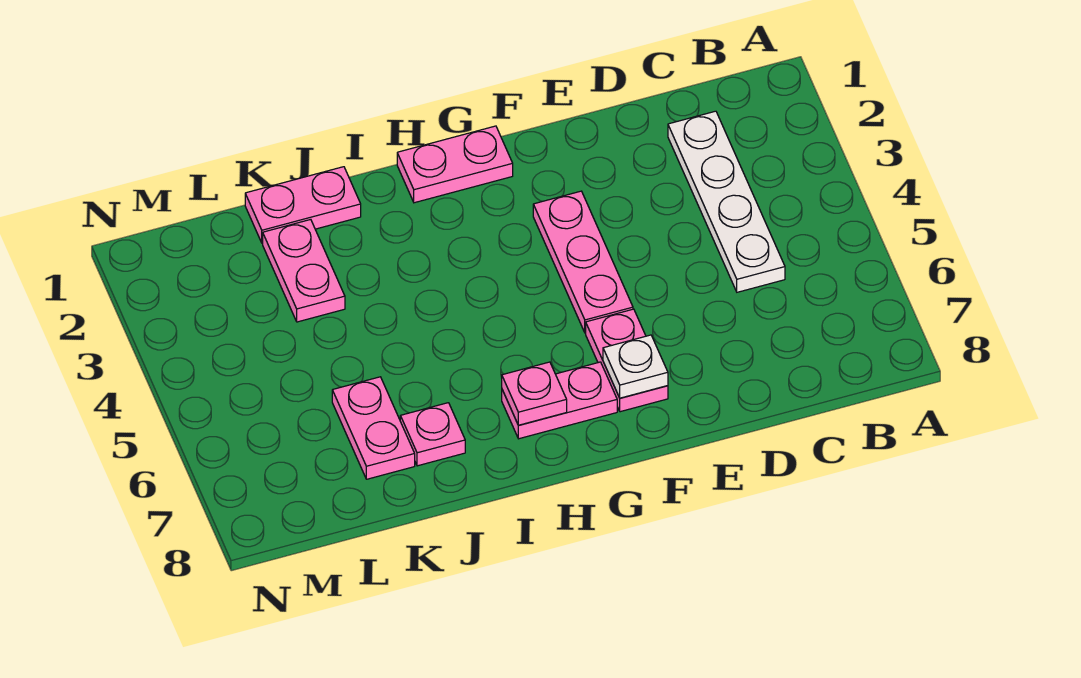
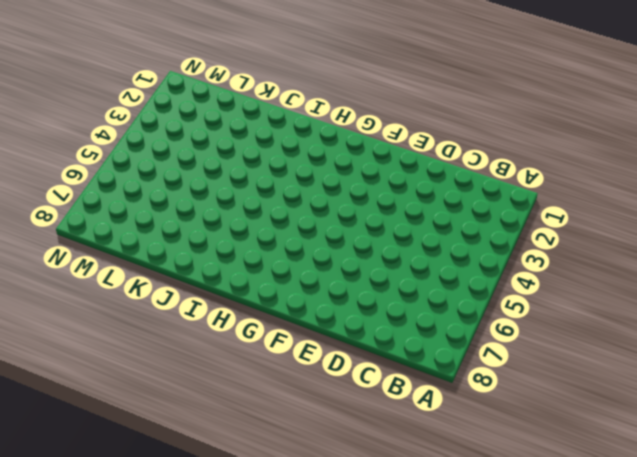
none -> white plate C2:C5 level 1
none -> pink plate F3:F5 level 1

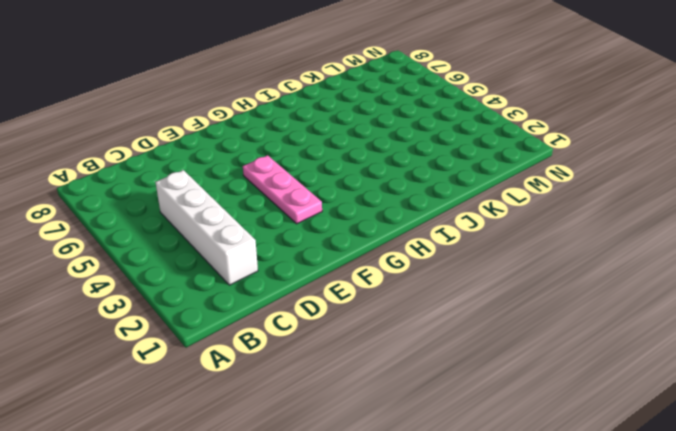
white brick C2:C5 level 1 -> white plate C2:C5 level 1
none -> pink plate F6:F7 level 1
none -> pink plate G1:H1 level 1

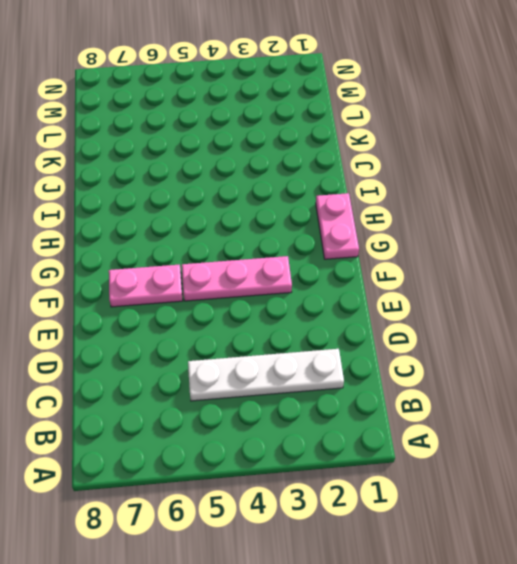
none -> pink plate G7:H7 level 1
none -> pink plate J1:K1 level 1

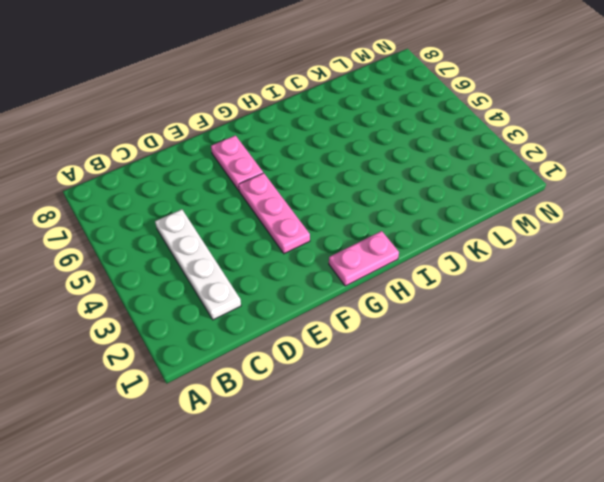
none -> pink plate G7:H7 level 1
none -> pink plate J1:K1 level 1

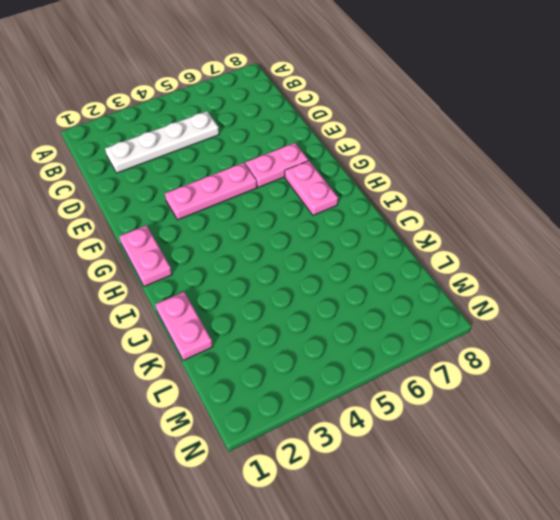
none -> pink plate J7 level 1
none -> pink plate K2:K3 level 1

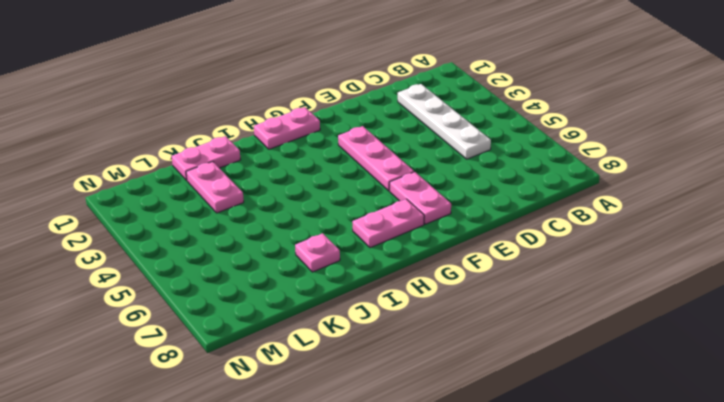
none -> pink plate K6:K7 level 1
none -> white plate F7 level 2

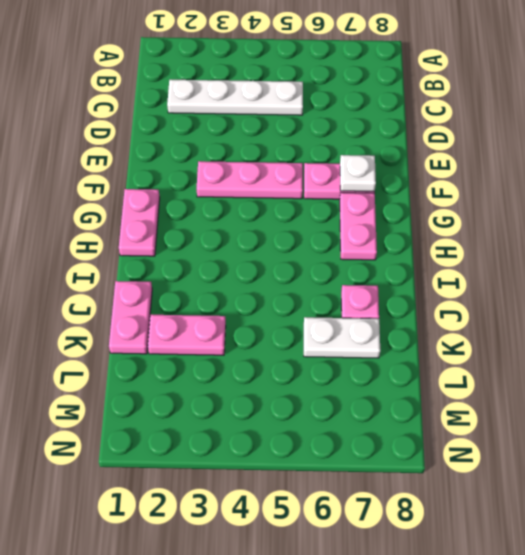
white plate K6:K7 level 1 -> pink plate K6:K7 level 1
none -> pink plate H7 level 2

